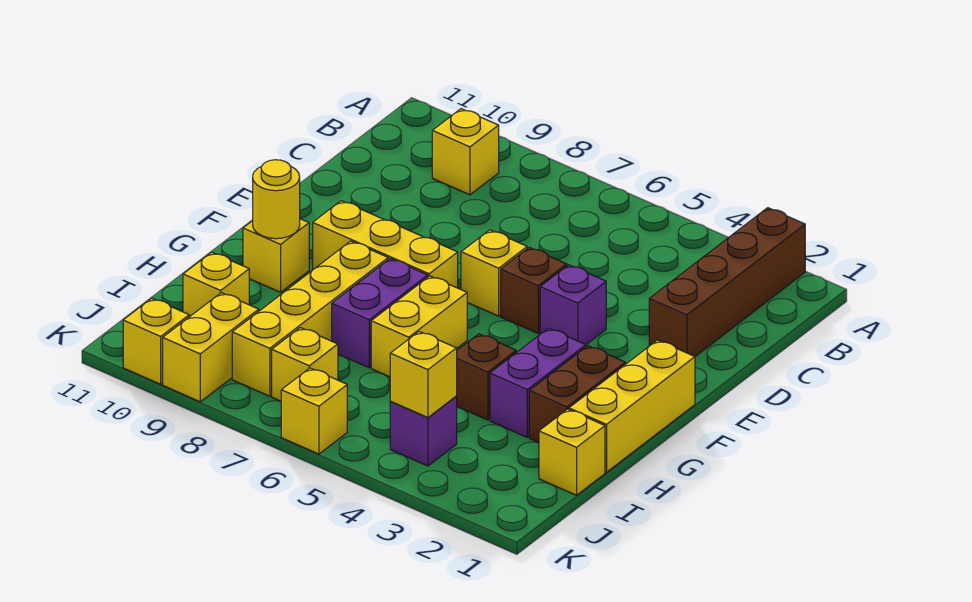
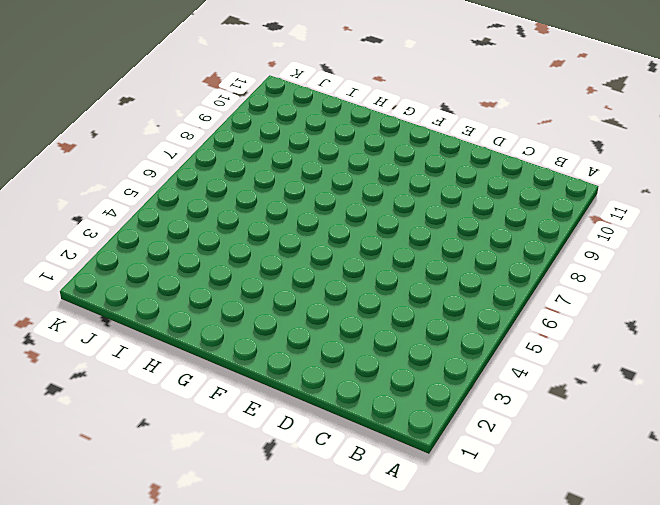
none -> brown brick A2:D2 level 1
none -> yellow brick B9 level 1
none -> purple brick E4 level 1

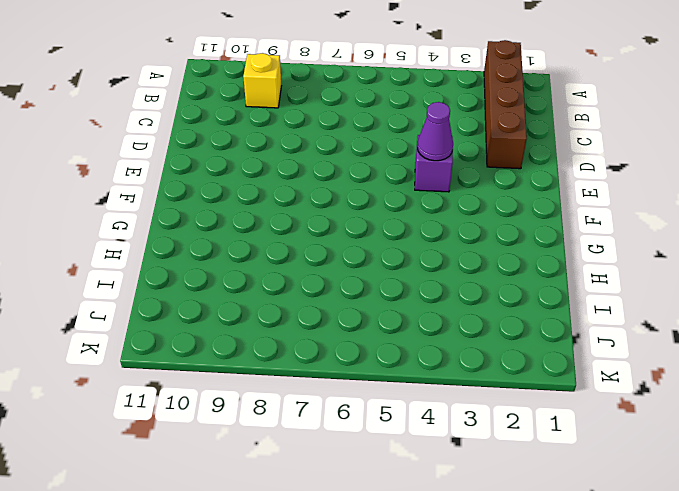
purple cone E4 level 2 -> none
none -> brown brick E5 level 1
none -> yellow brick E6 level 1
none -> yellow brick F1:H1 level 1

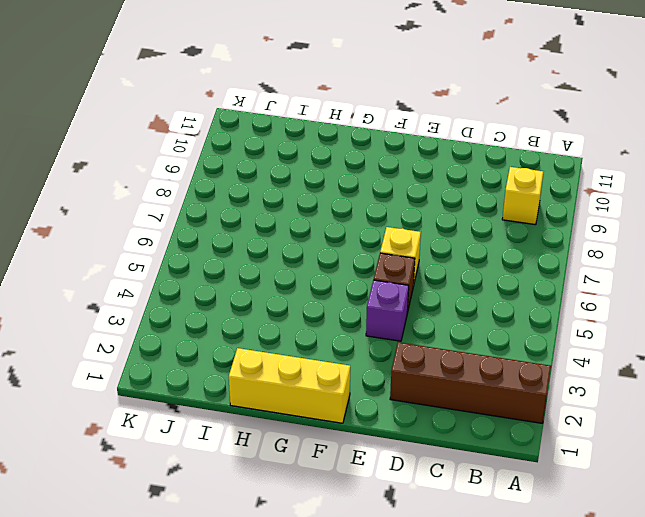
none -> yellow brick F7:F9 level 1
none -> brown brick G2:H2 level 1
none -> purple brick G3:H3 level 1

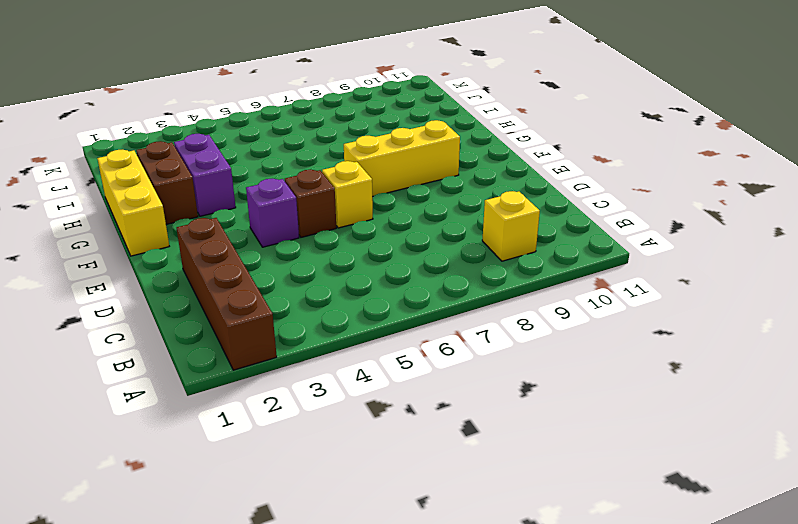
none -> yellow brick G6:H6 level 1
none -> purple brick G7:H7 level 1
none -> yellow brick G8:J8 level 1

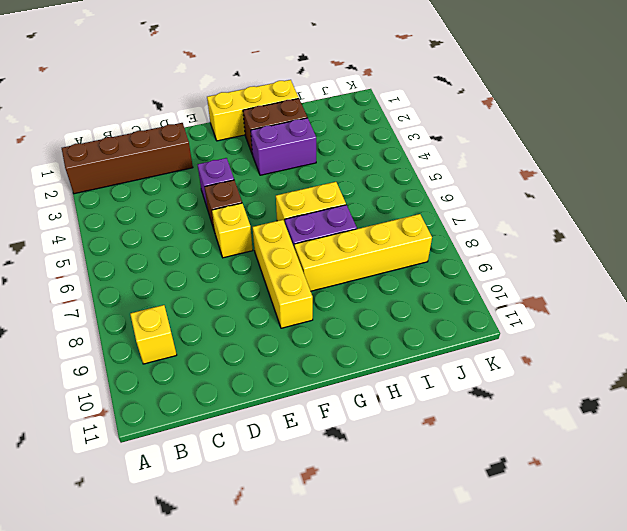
none -> yellow brick G10 level 1
none -> brown brick H4 level 1
none -> yellow brick I1 level 1

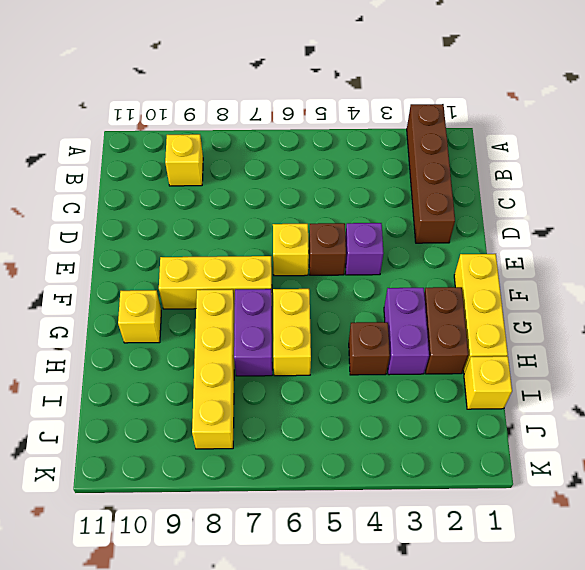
none -> yellow brick I10 level 1
none -> purple brick J4 level 1
none -> yellow brick J7 level 1

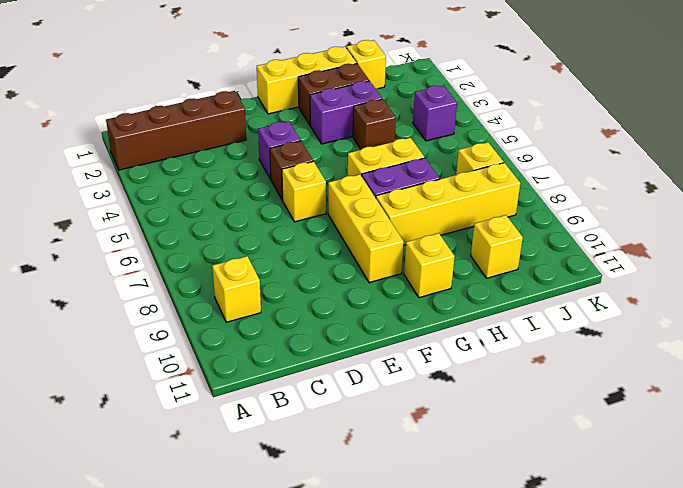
none -> yellow brick J9:K9 level 1
none -> yellow brick K6 level 1
none -> yellow brick K10 level 1

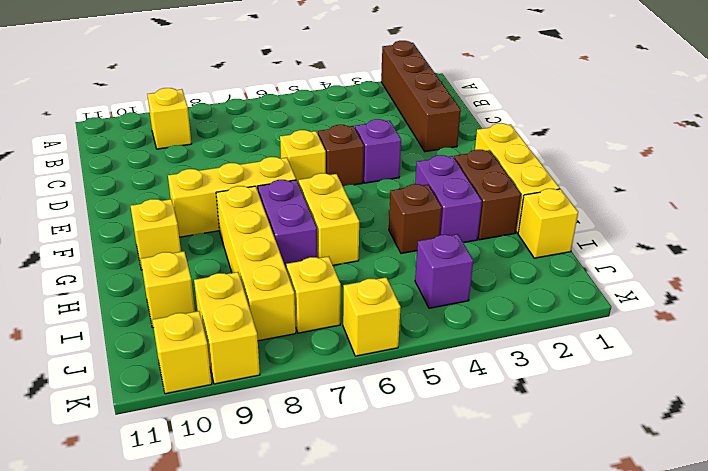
none -> yellow round brick G10 level 2
none -> yellow brick J4 level 2

